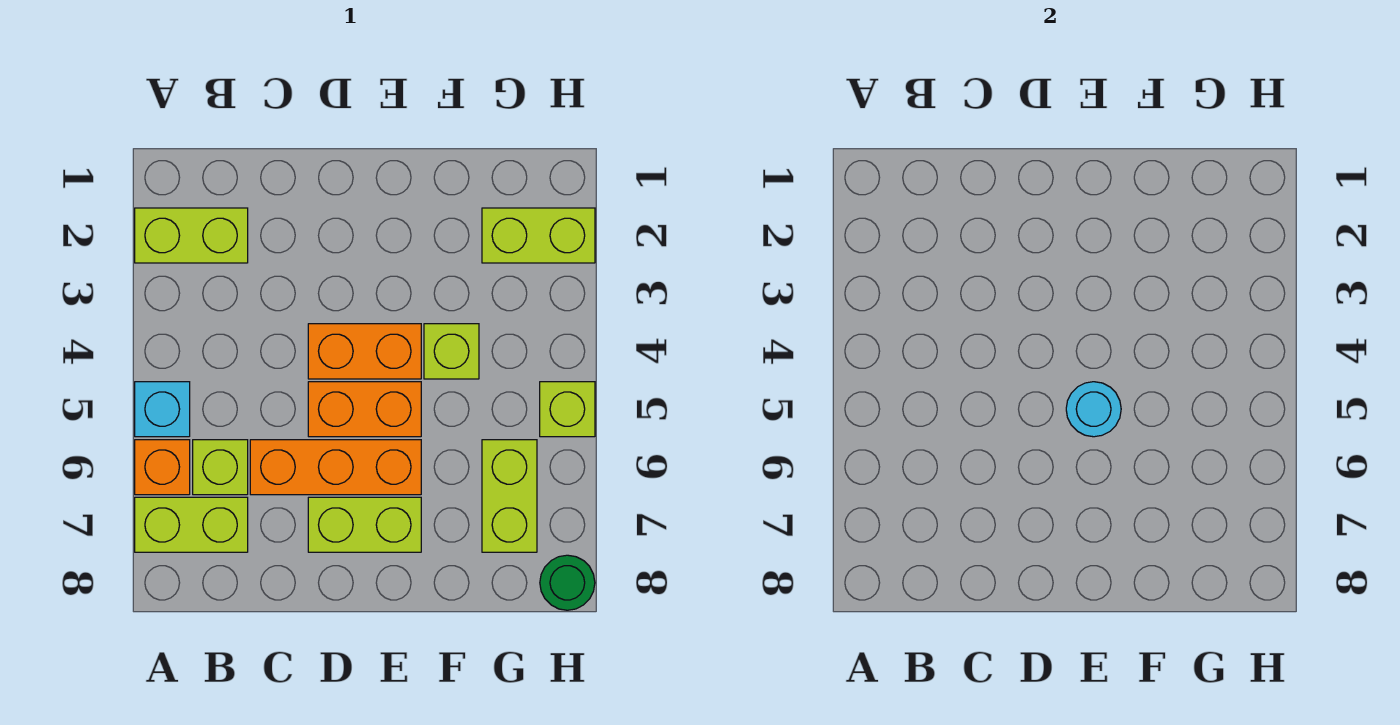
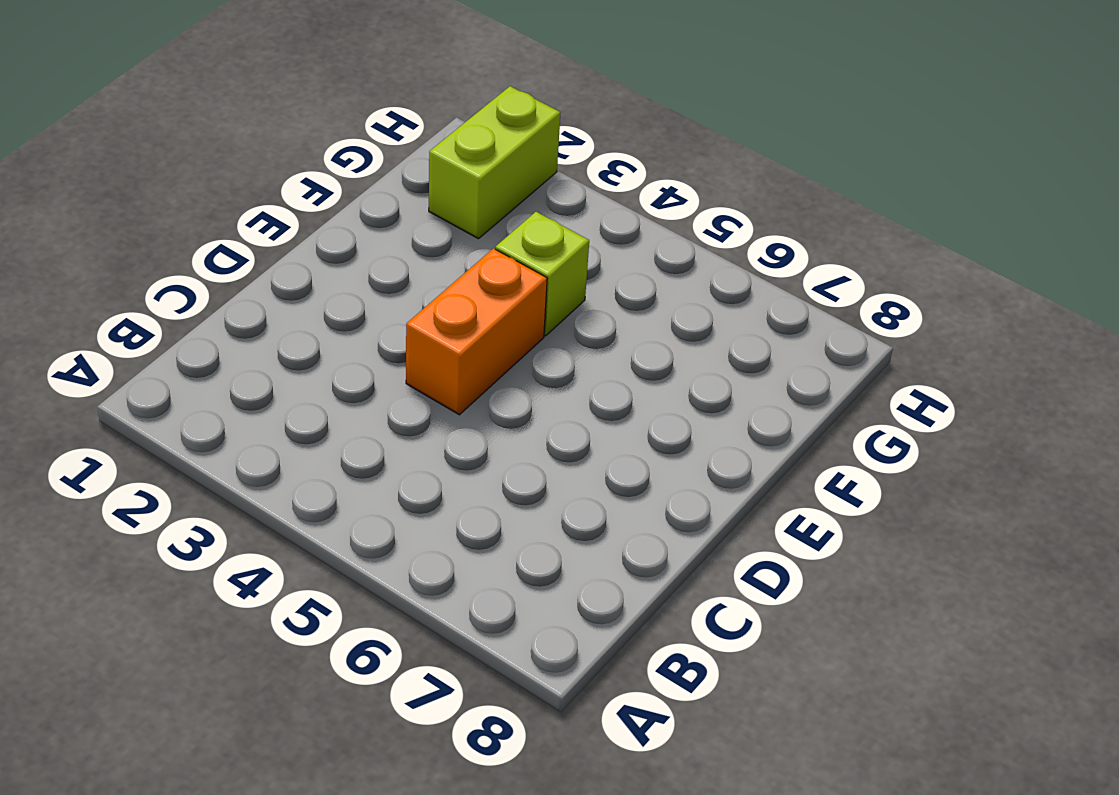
none -> lime brick A2:B2 level 1
none -> cyan brick A5 level 1
none -> orange brick A6 level 1

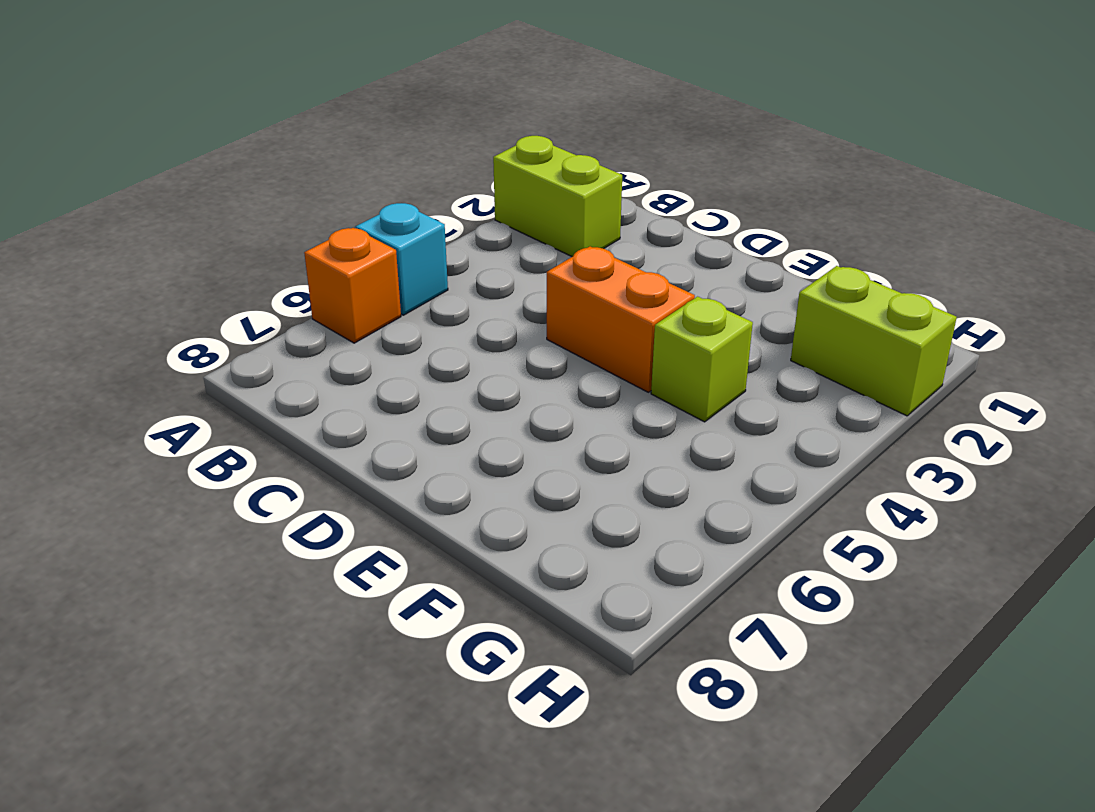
none -> lime brick A7:B7 level 1
none -> lime brick B6 level 1
none -> orange brick C6:E6 level 1

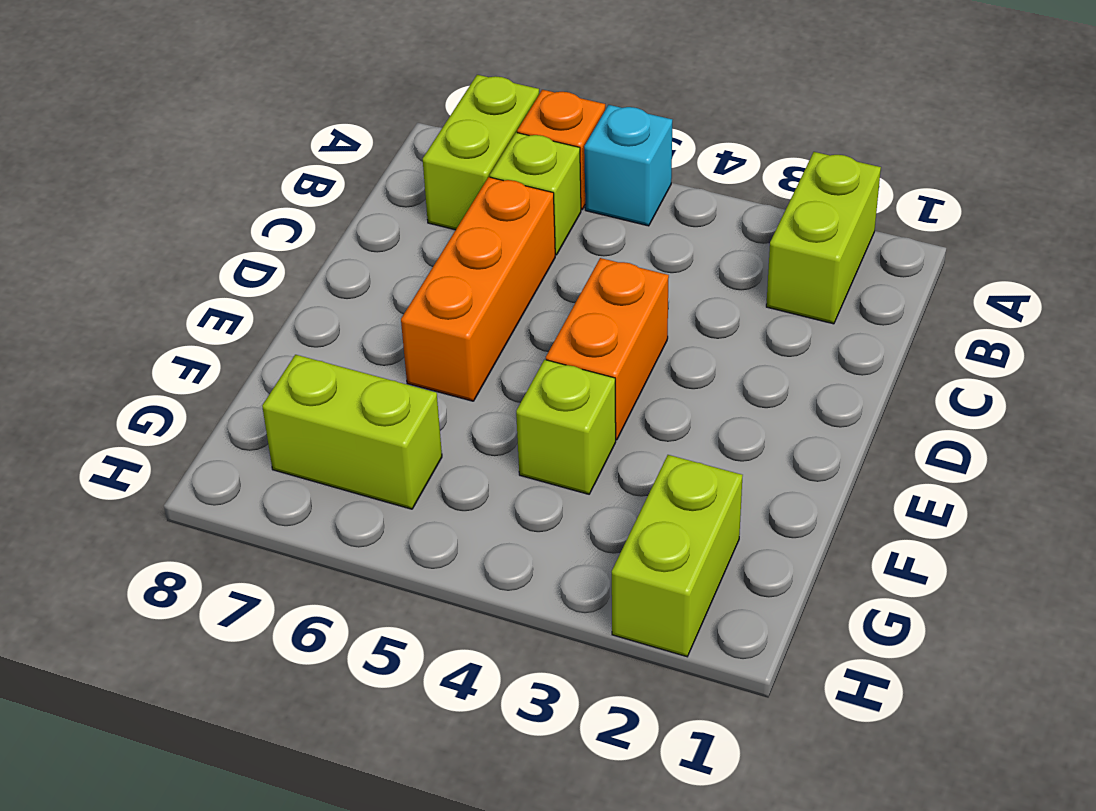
none -> orange brick D5:E5 level 1
none -> lime brick D7:E7 level 1
none -> lime brick H5 level 1

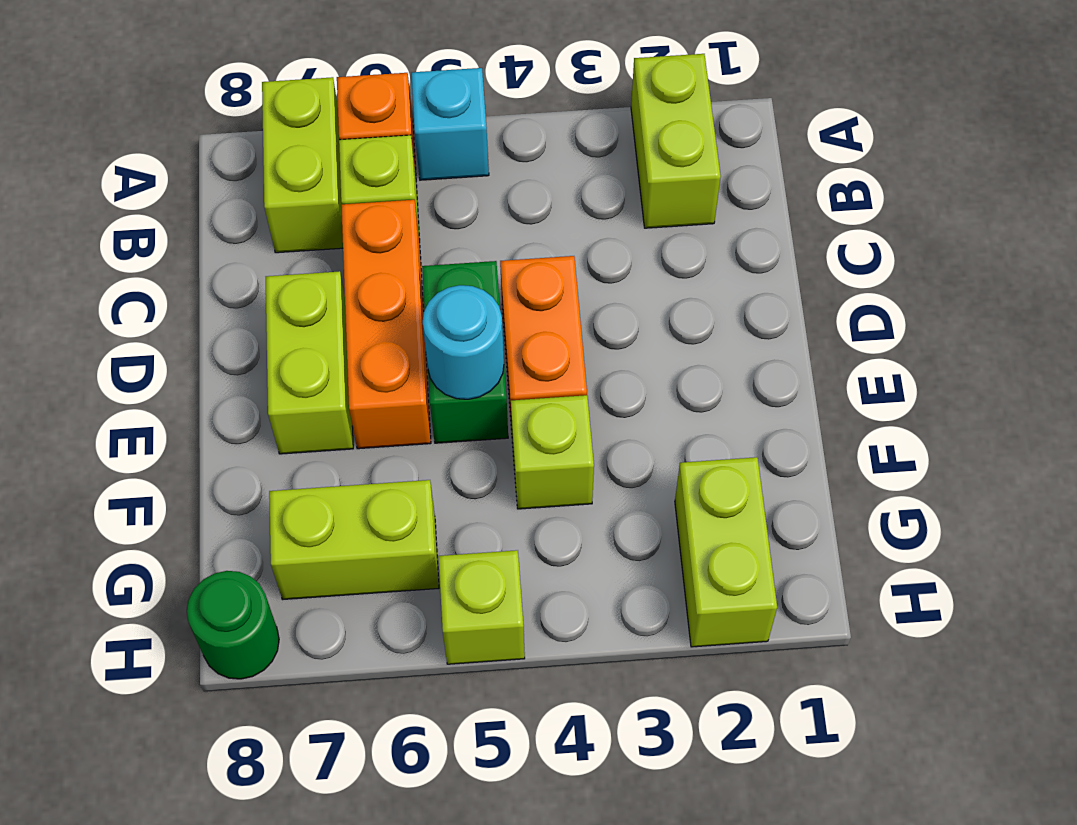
green brick D5:E5 level 1 -> orange brick D5:E5 level 1

